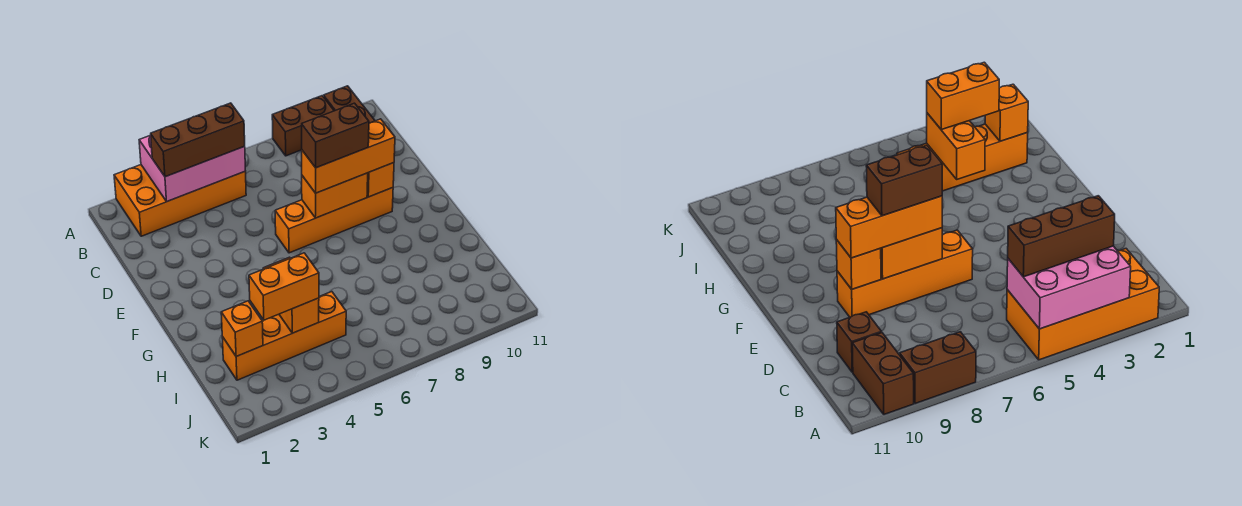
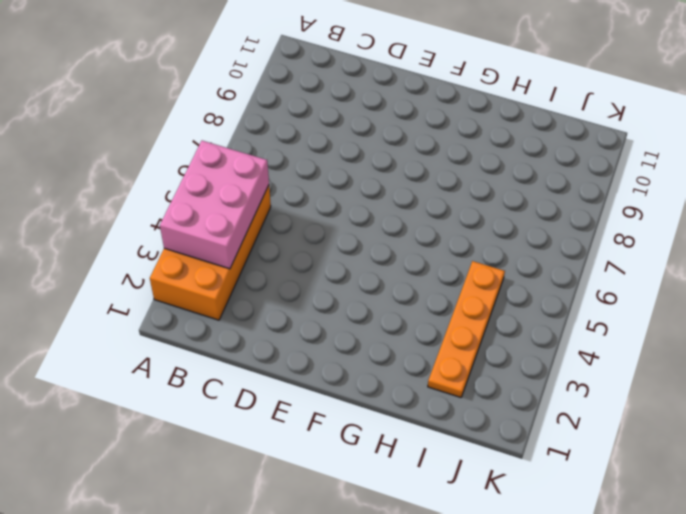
orange plate I2:I5 level 1 -> orange brick I2:I5 level 1
none -> brown brick A8:A9 level 1
none -> brown brick A10:B10 level 1
none -> brown brick C10 level 1

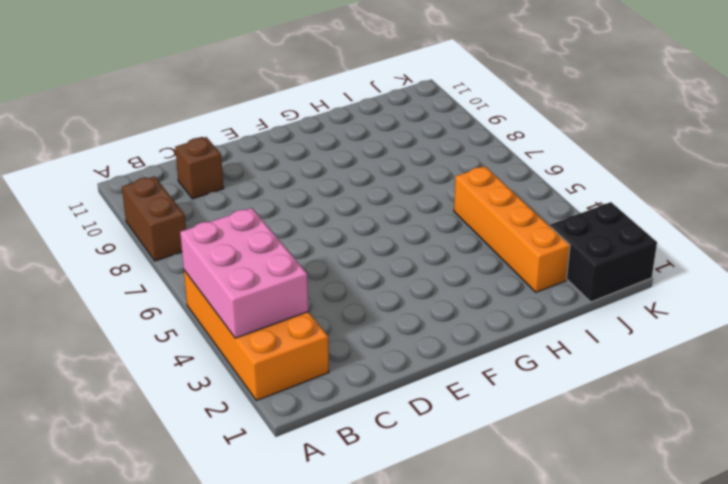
black brick J1:K2 level 1 -> none
none -> brown brick A10:B10 level 1
none -> orange brick E6:E9 level 1
none -> orange brick E7:E8 level 2

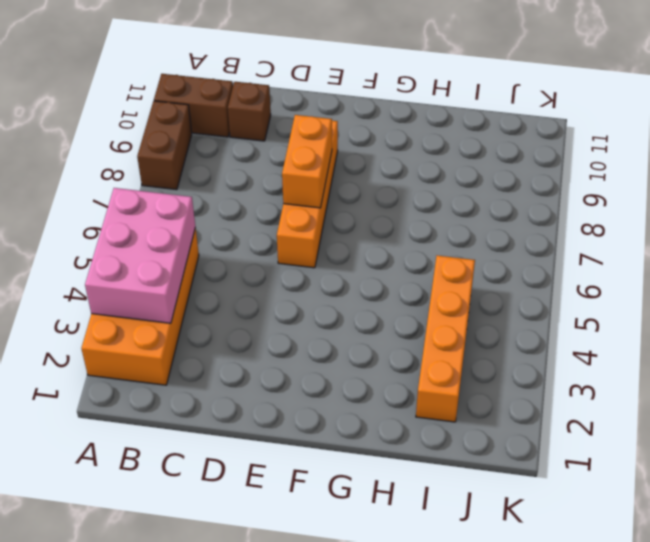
none -> orange brick E9 level 2
none -> orange brick H4:I4 level 2
none -> orange brick I2 level 2

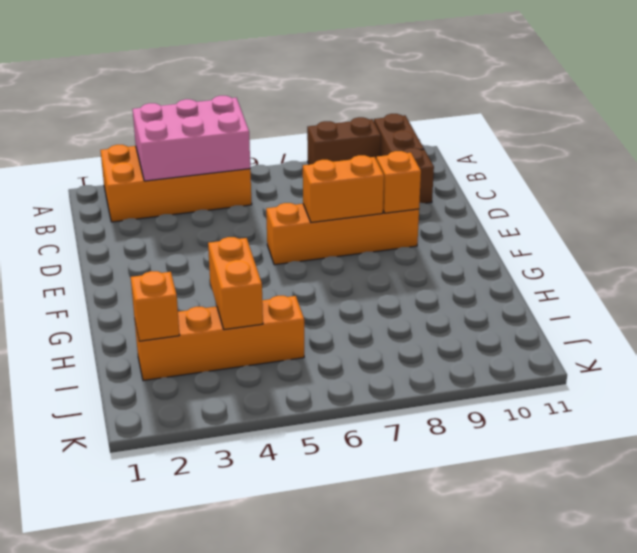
none -> brown brick B3:B5 level 3
none -> orange brick E7:E9 level 3
none -> orange brick I3:I4 level 3

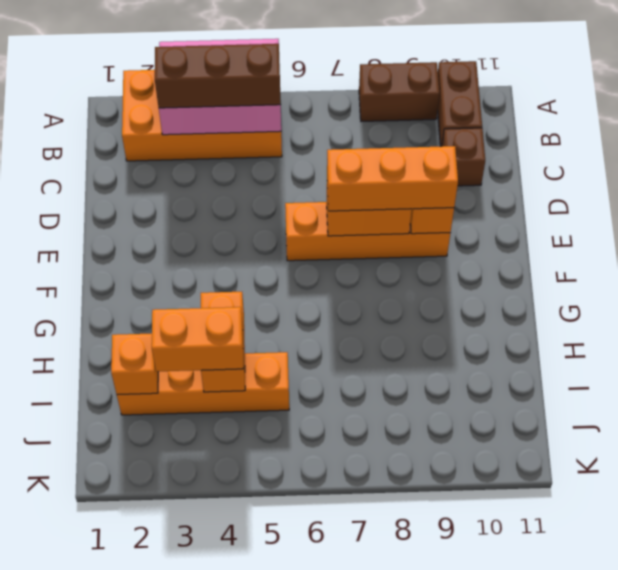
none -> brown brick E7:E8 level 4

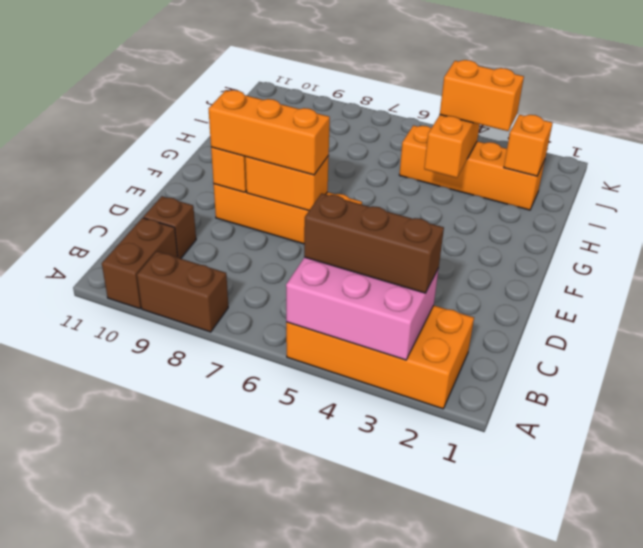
none -> brown brick E7:E8 level 4

